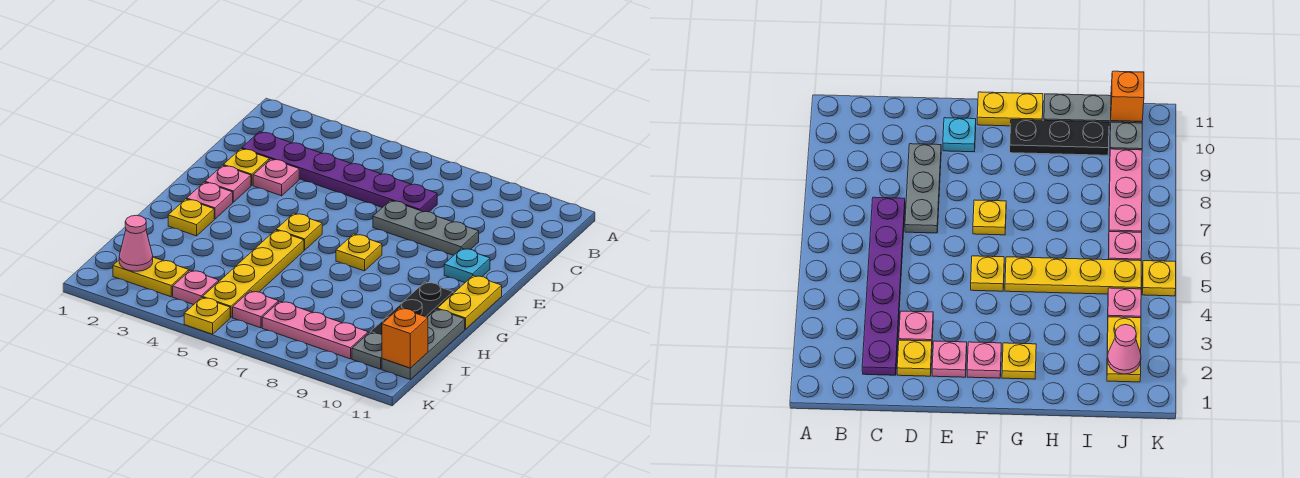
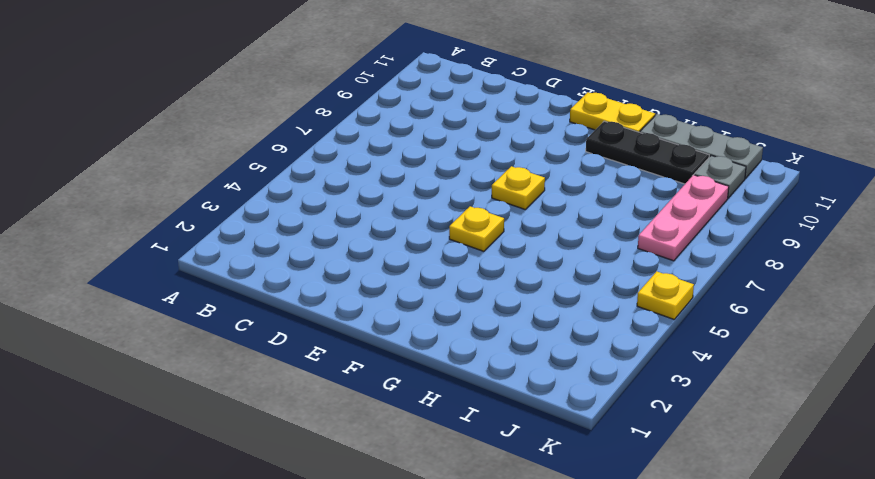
none -> purple plate C2:C7 level 1
none -> yellow plate D2 level 1
none -> pink plate D3 level 1

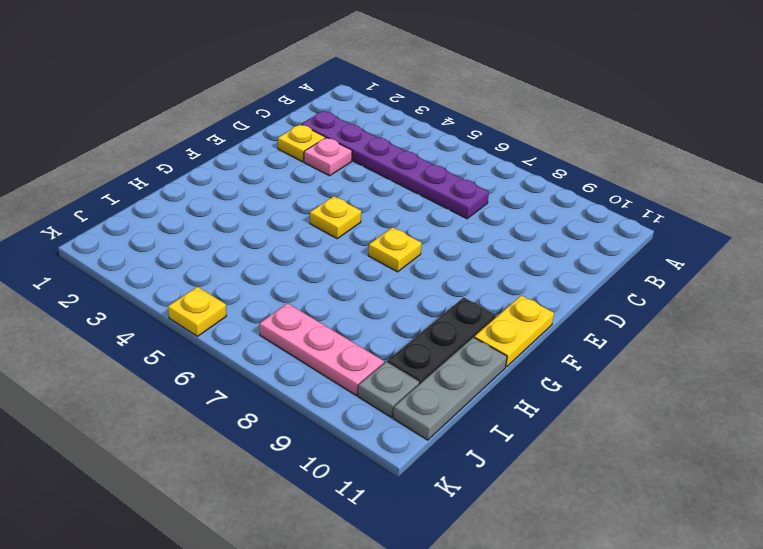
none -> grey plate D7:D9 level 1
none -> pink plate E2 level 1
none -> cyan plate E10 level 1

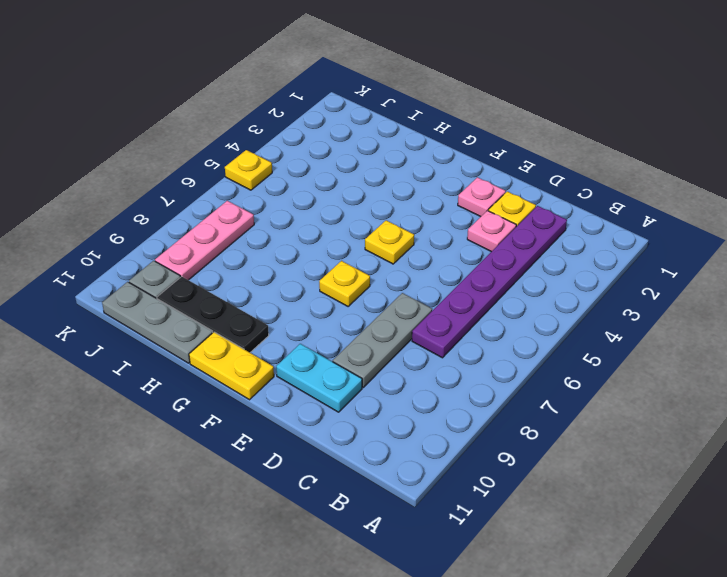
cyan plate D10:E10 level 1 -> cyan plate E10 level 1
none -> pink plate F2 level 1
none -> yellow plate G2 level 1
none -> yellow plate G5:J5 level 1

